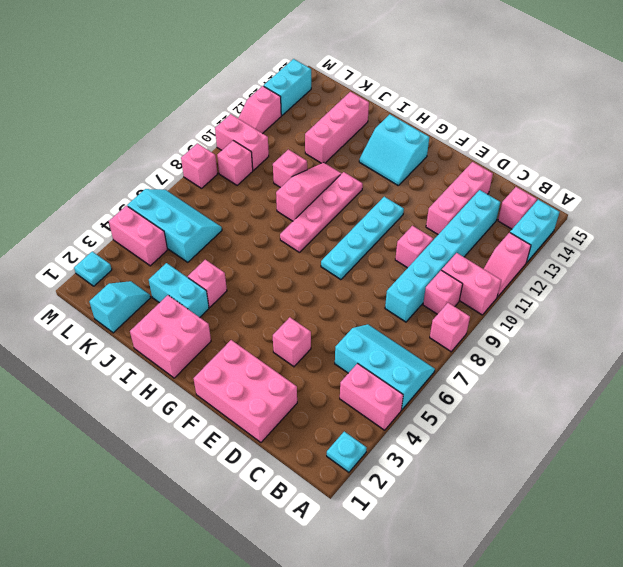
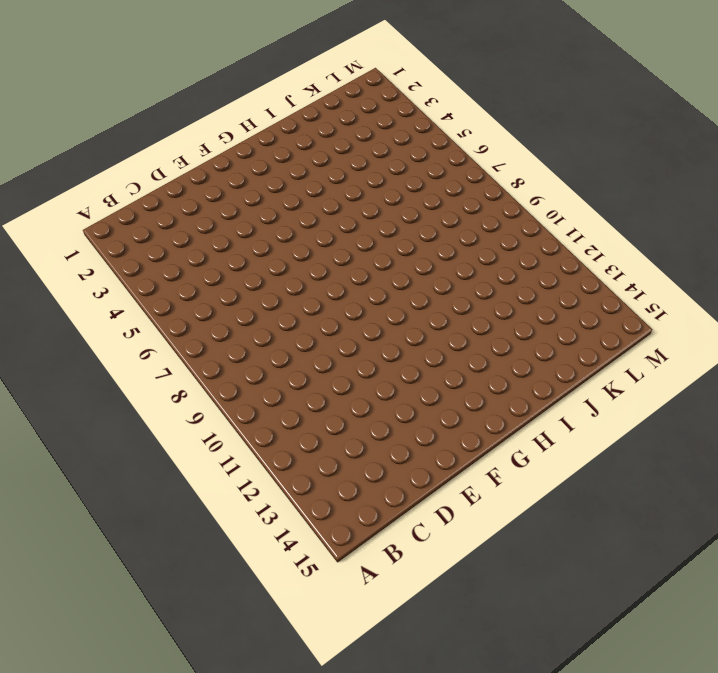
none -> cyan plate A2 level 1
none -> pink brick A4:B4 level 1
none -> cyan slope A5:C6 level 1 top 5
none -> pink brick A8 level 1

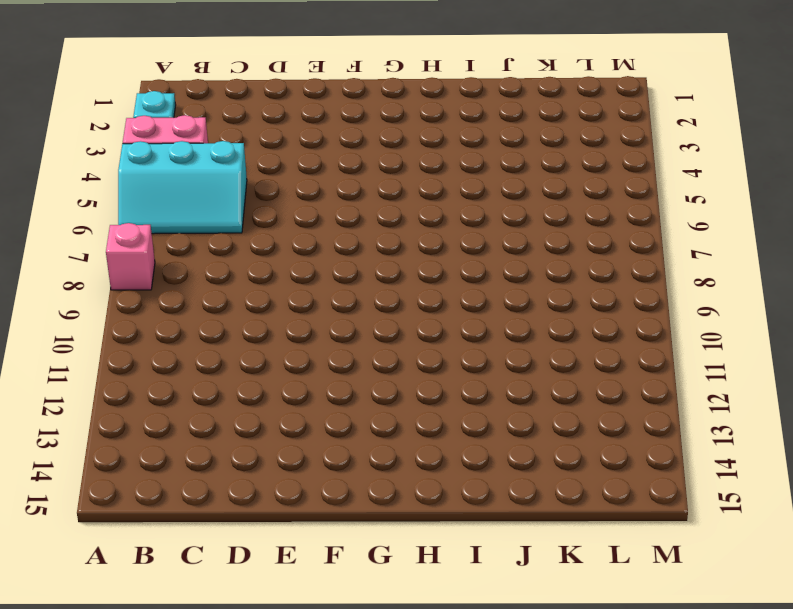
none -> pink brick A10:B10 level 1
none -> pink slope A11:A12 level 1 top 12
none -> cyan brick A13:A14 level 1
none -> pink brick B9 level 1

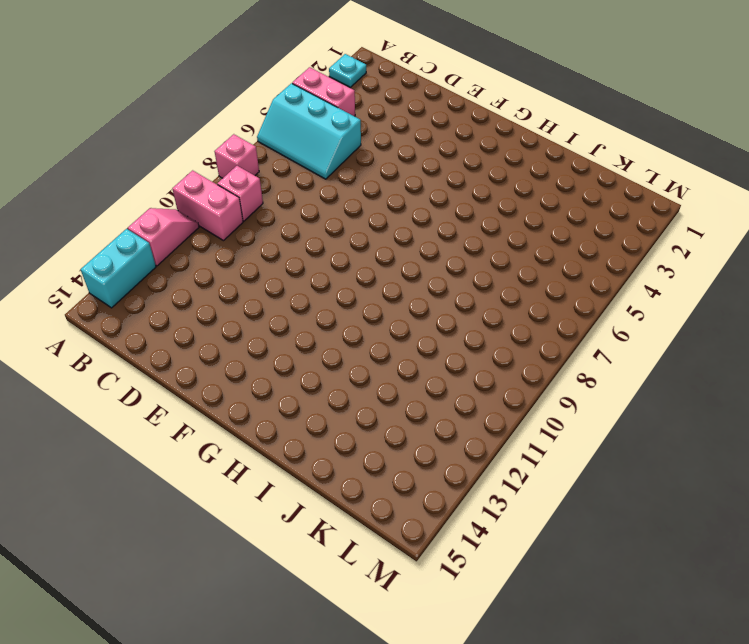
none -> pink brick B14 level 1
none -> cyan brick C8:C13 level 1
none -> pink brick D1:F2 level 1
none -> pink brick D10 level 1

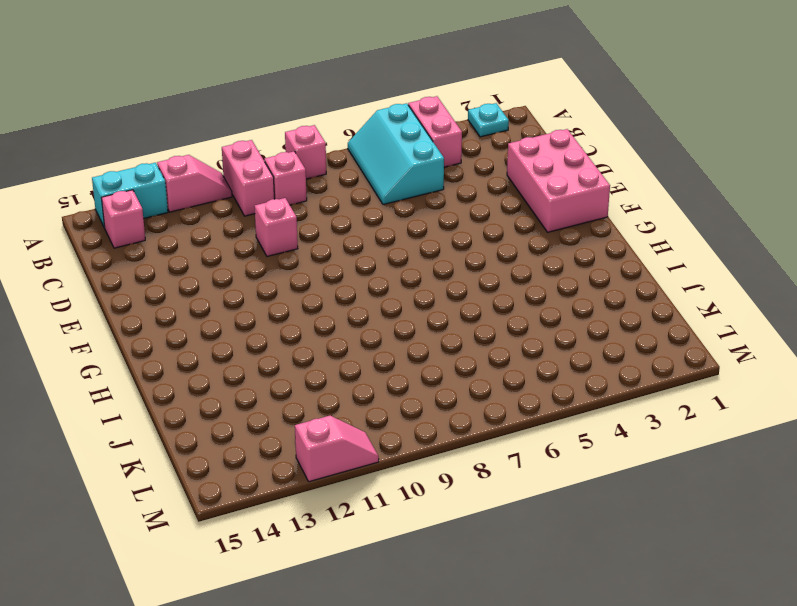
none -> cyan brick C8:C13 level 1
none -> pink brick D12:D14 level 1
none -> pink brick E4 level 1
none -> cyan plate F8:F11 level 1

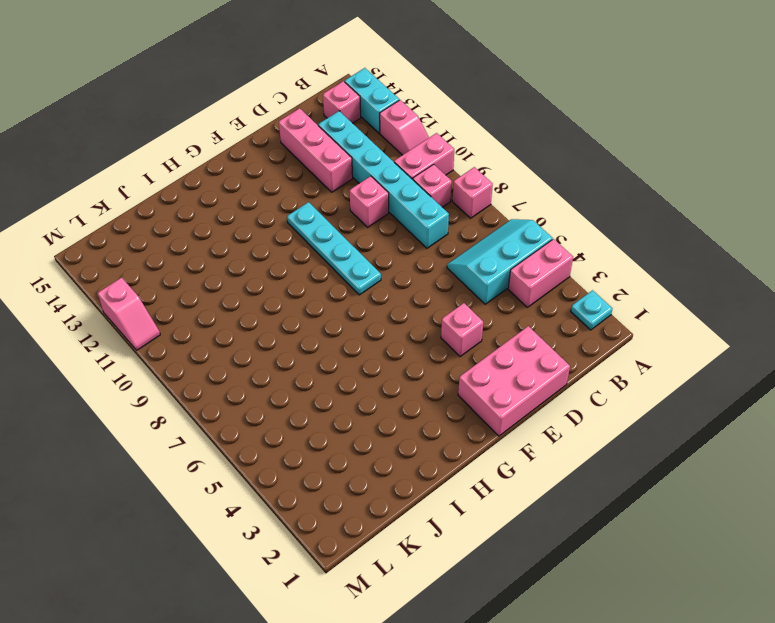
none -> cyan slope G13:H14 level 1 top 14
none -> pink brick H1:I2 level 1
none -> pink plate H8:H11 level 1
none -> cyan brick I3:J3 level 1

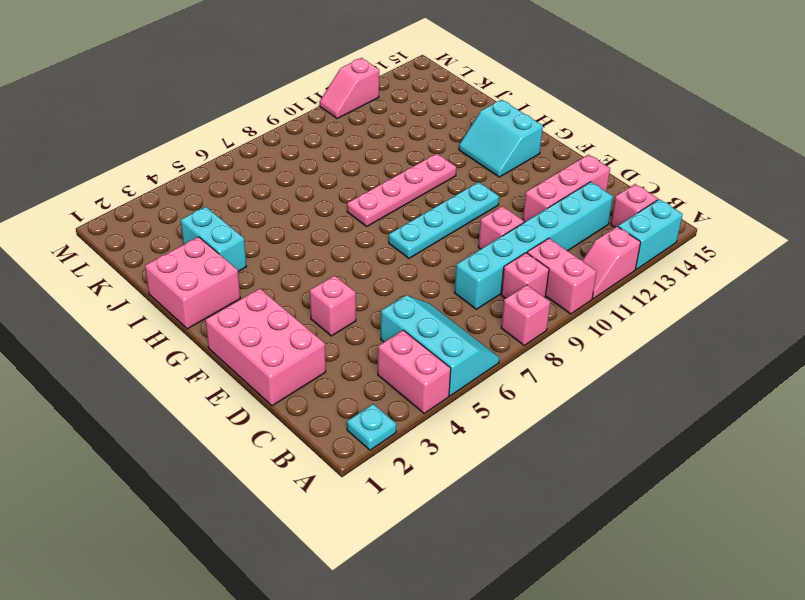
none -> pink brick I4 level 1
none -> pink slope I9:I11 level 1 top 9
none -> pink brick J10 level 1
none -> pink brick J12:J14 level 1

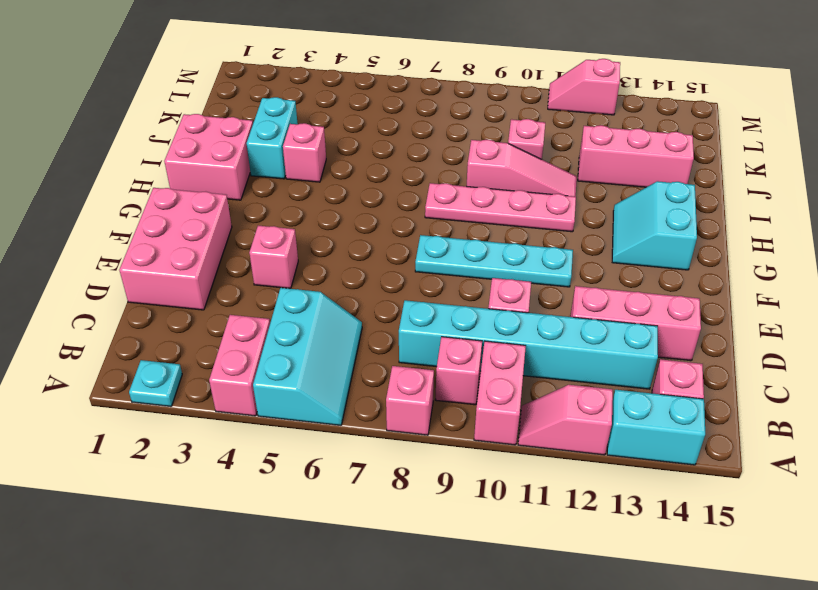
none -> cyan slope K1:K2 level 1 top 1
none -> cyan slope K5:M6 level 1 top 5
none -> pink brick L4:M4 level 1
none -> pink brick L9 level 1

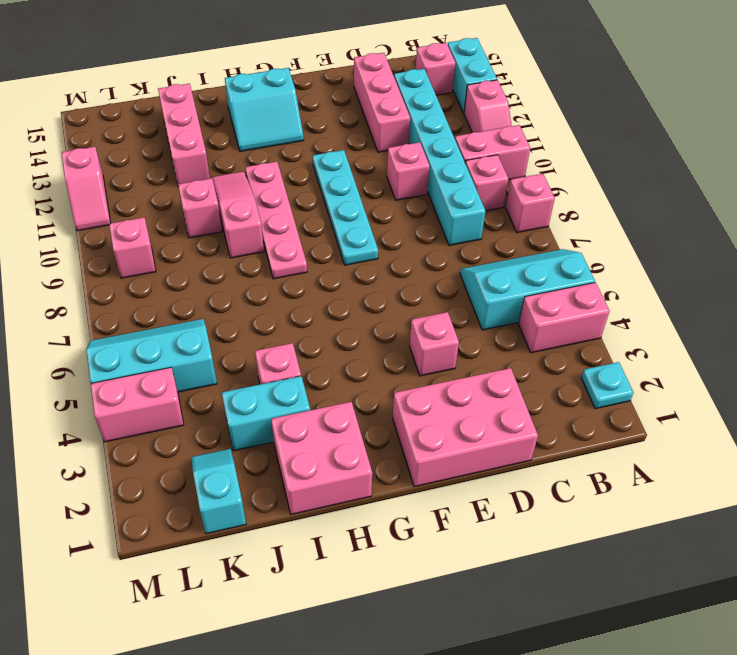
none -> pink brick L10:M10 level 1
none -> cyan plate M2 level 1
none -> pink brick M8 level 1
none -> cyan brick M13:M14 level 1

